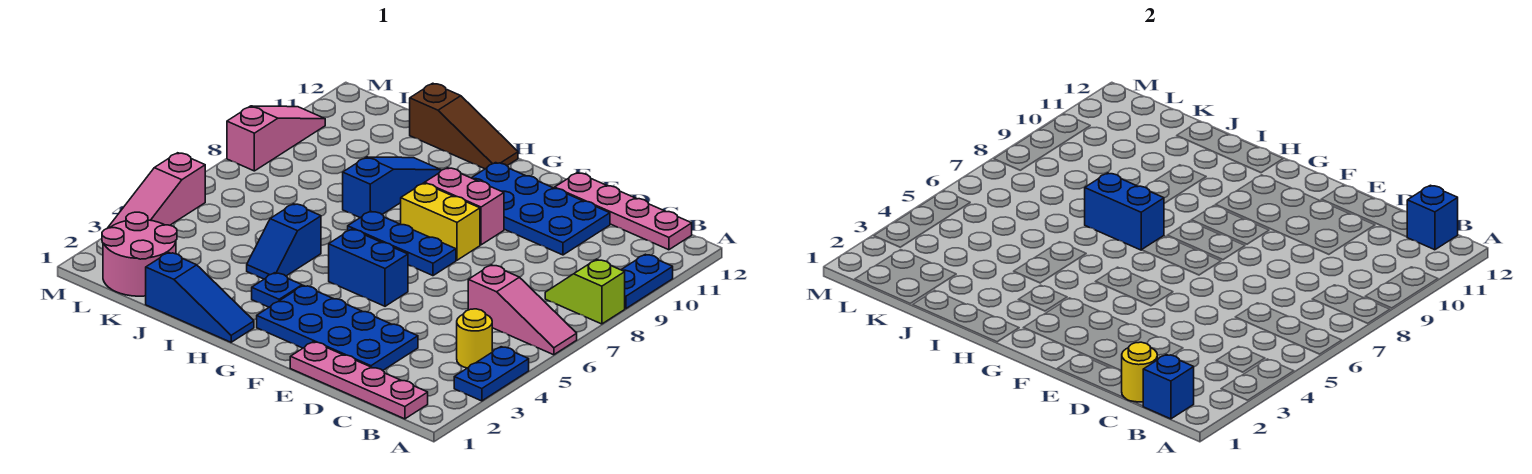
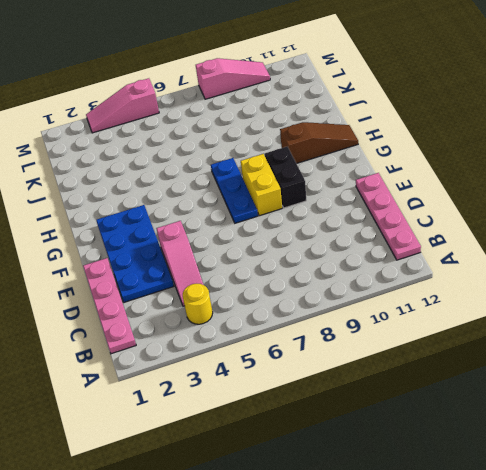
pink slope C4:E4 level 1 top E -> pink slope A6:C6 level 1 top C
black brick F9:G9 level 1 -> pink brick F9:G9 level 1
brown slope H10:H12 level 1 top 10 -> brown slope H12:J12 level 1 top J
none -> blue plate A3:A4 level 1
none -> lime slope A8:B8 level 1 top A
none -> blue plate A9:A10 level 1

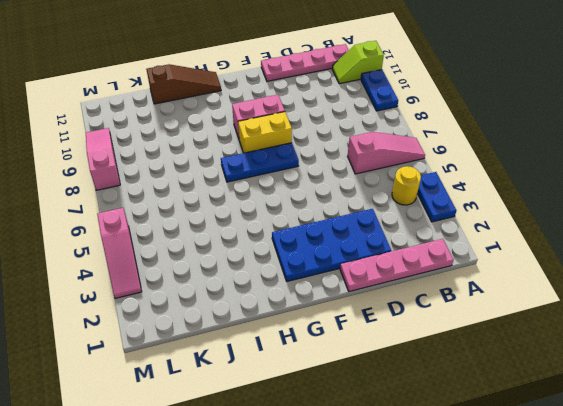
lime slope A11:B11 level 1 top A -> lime slope A8:B8 level 1 top A
none -> blue plate D10:G11 level 1
none -> blue brick F5:G5 level 1
none -> blue slope H1:J1 level 1 top J

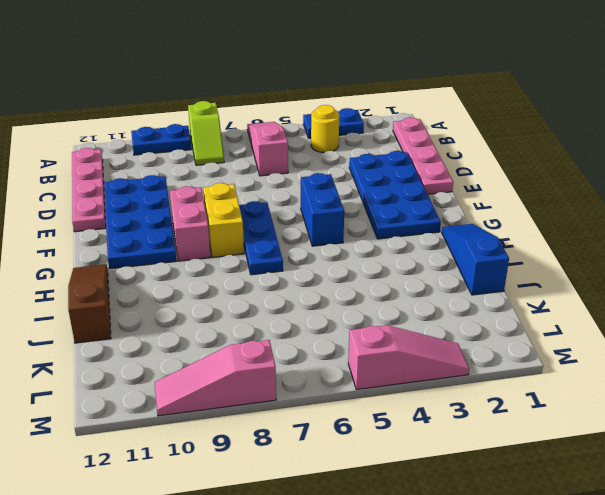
none -> blue plate H3 level 1
none -> blue slope I4:I5 level 1 top 5
none -> blue slope I8:I10 level 1 top 8

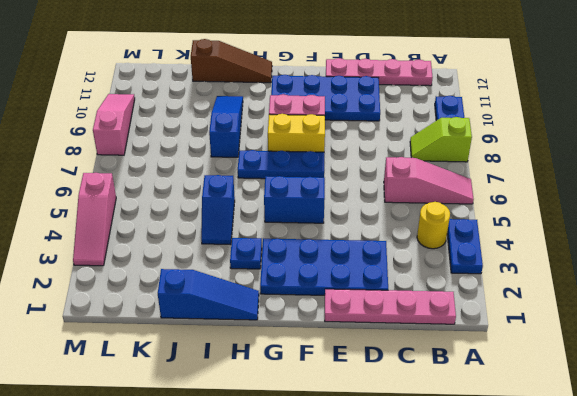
none -> pink round brick K1:L2 level 1
none -> blue brick B1 level 2
none -> blue brick B12 level 2

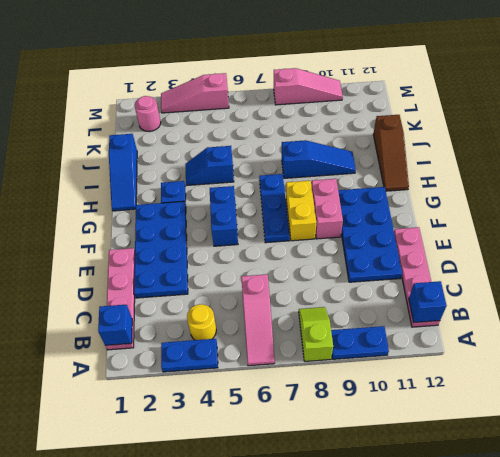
pink round brick L2 level 1 -> pink round brick K1:L2 level 1
none -> yellow round brick C1 level 2
none -> blue brick H7:I7 level 2

